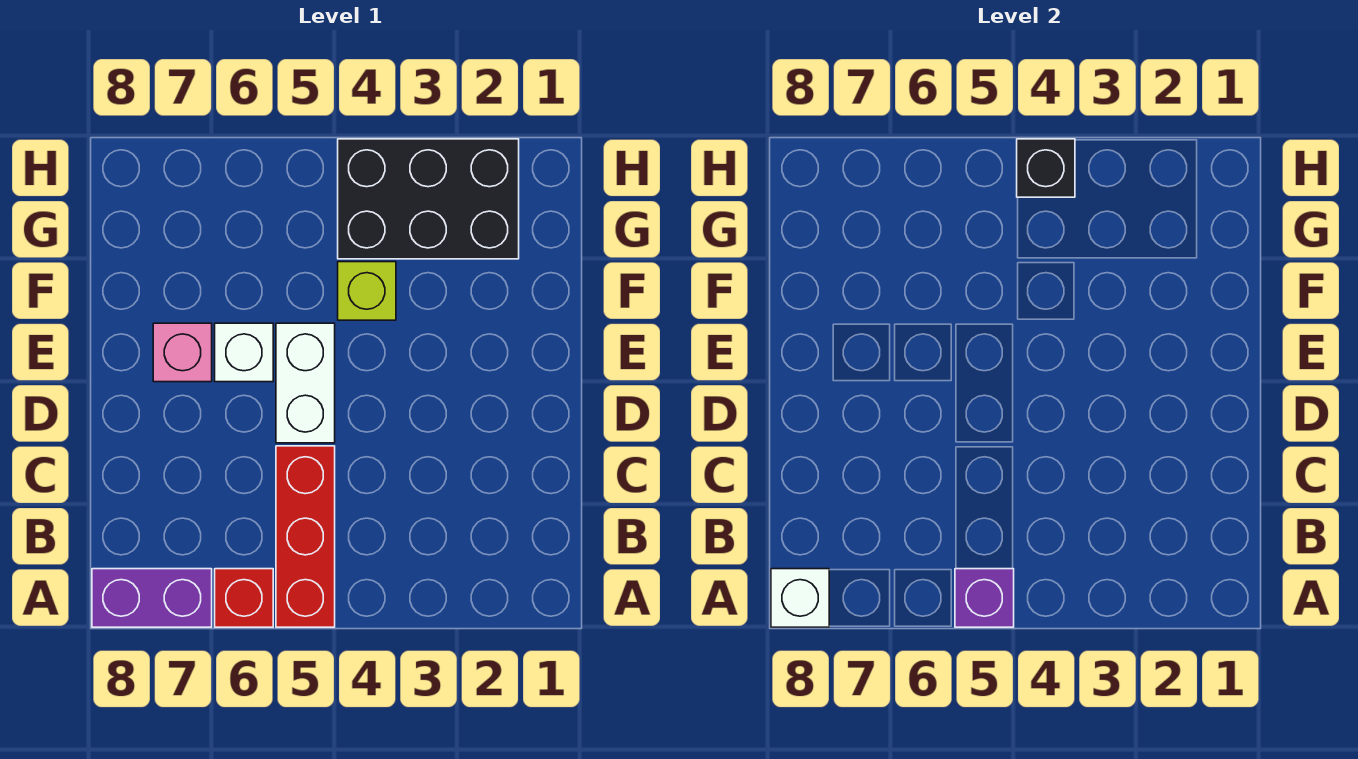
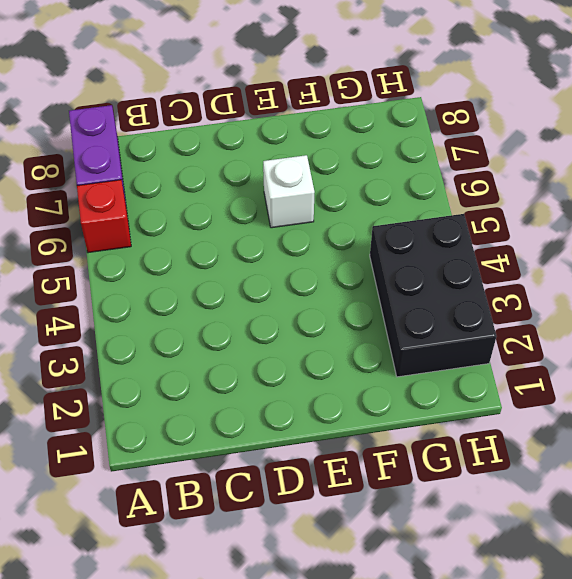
none -> red brick A5:C5 level 1
none -> white brick D5:E5 level 1

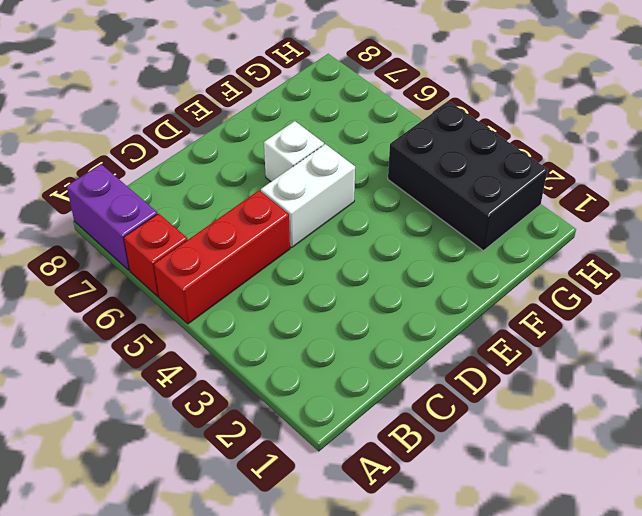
none -> pink brick E7 level 1
none -> lime brick F4 level 1

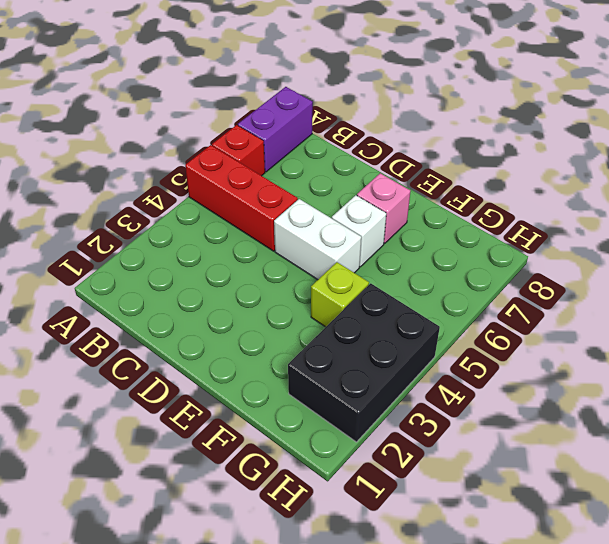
none -> purple brick A5 level 2
none -> white brick A8 level 2

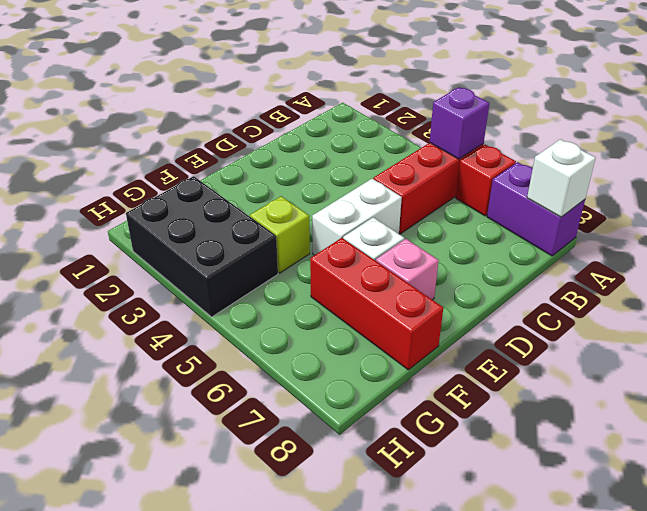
red brick F6:F8 level 1 -> none
none -> black brick H4 level 2

